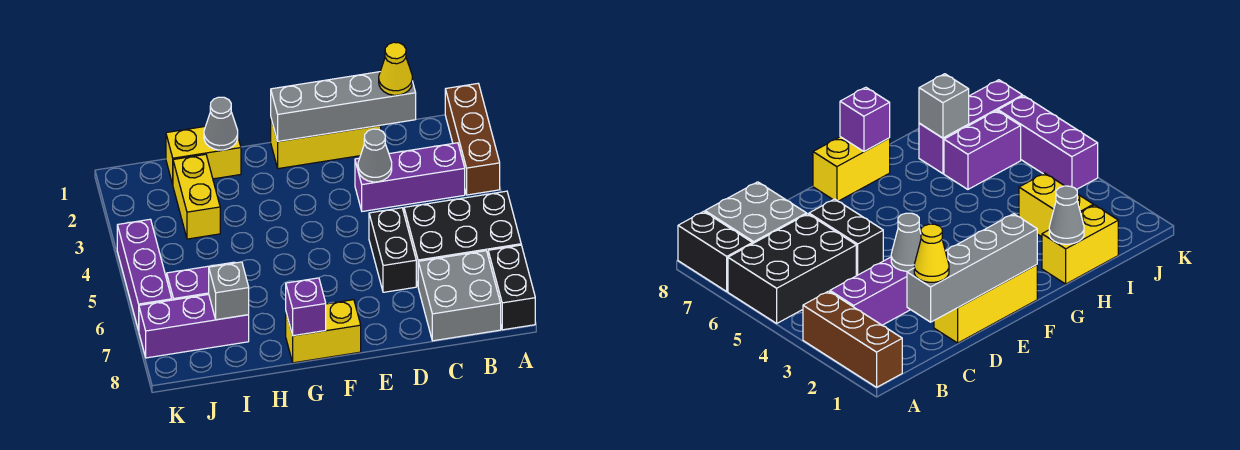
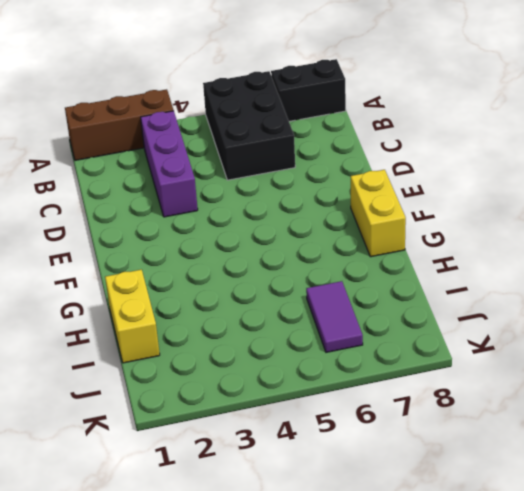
purple tile I6:J6 level 1 -> purple brick I6:J6 level 1
none -> grey brick B7:C8 level 1
none -> yellow brick D1:F1 level 1
none -> black brick D5:D6 level 1

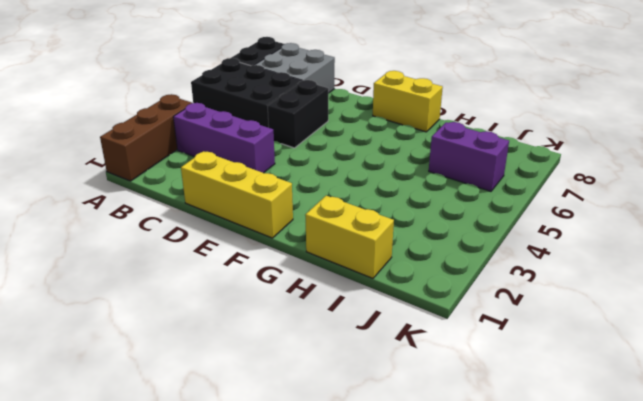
none -> yellow brick I2:I3 level 1
none -> purple brick I7:K7 level 1
none -> purple brick K4:K6 level 1

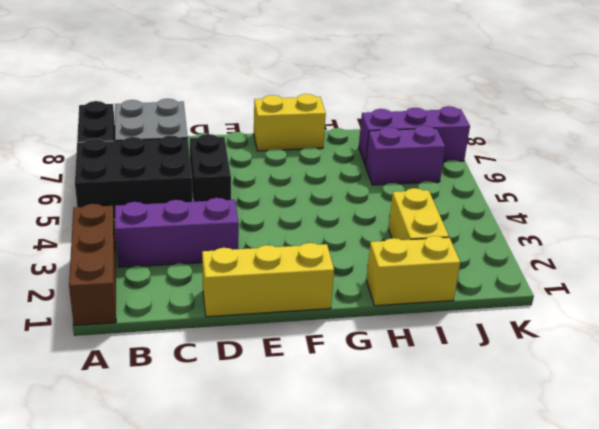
none -> purple brick K4:K6 level 1
none -> grey brick C1:F1 level 2
none -> grey cone D3 level 2

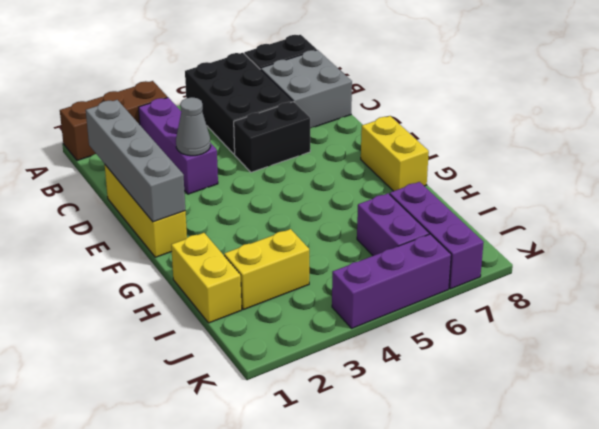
none -> purple brick G8 level 2
none -> grey cone H1 level 2
none -> grey brick I7 level 2

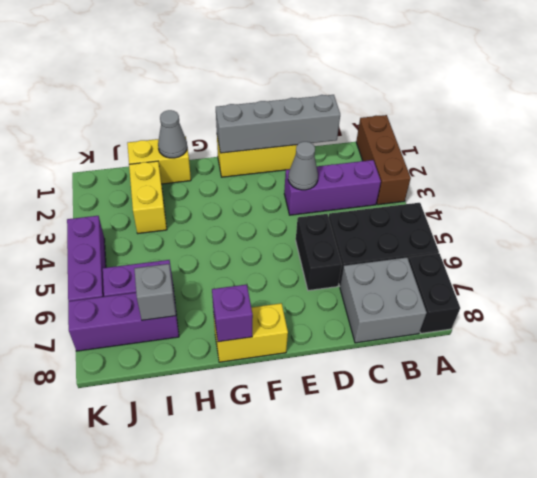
none -> yellow cone C1 level 3

